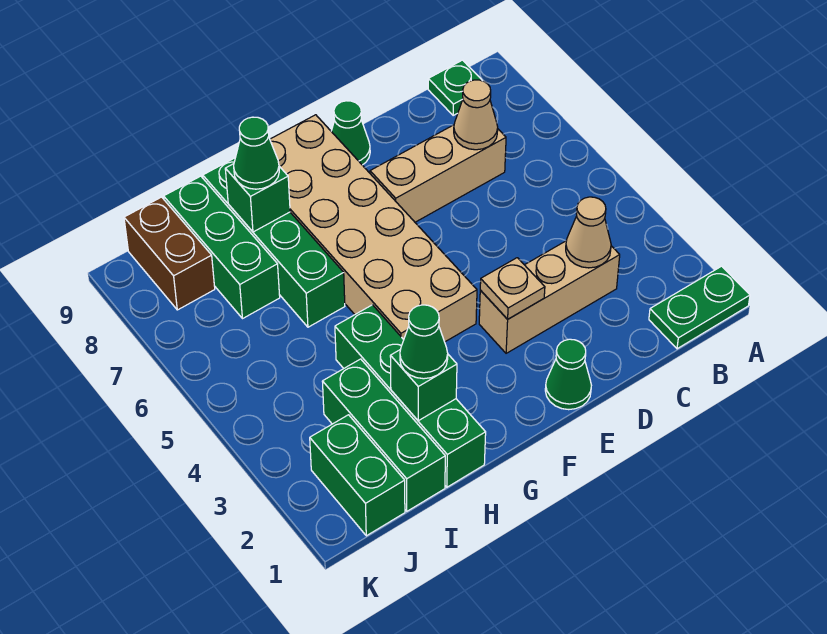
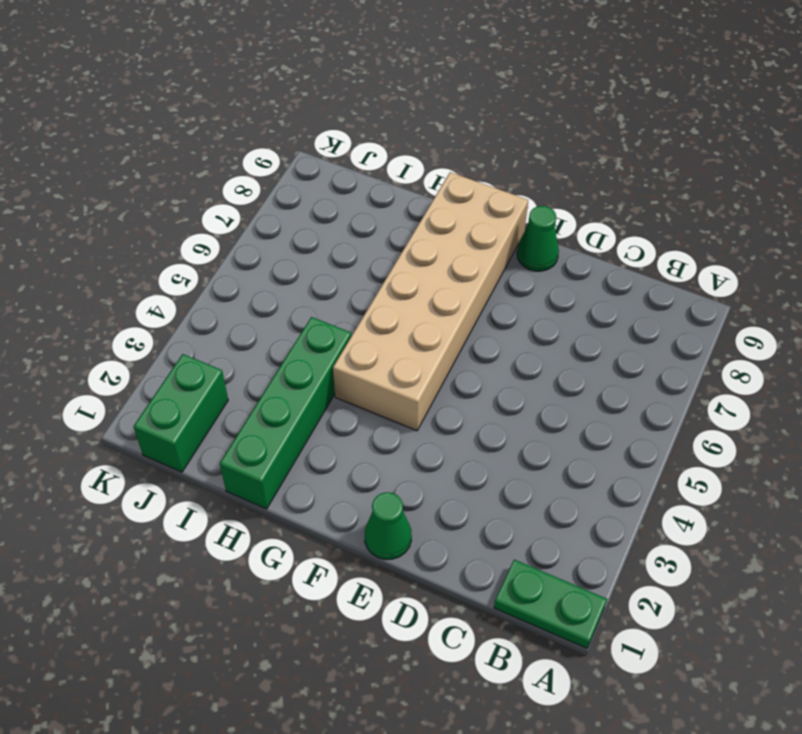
none -> green plate B9 level 1
none -> tan brick C3:E3 level 1
none -> tan brick C7:E7 level 1

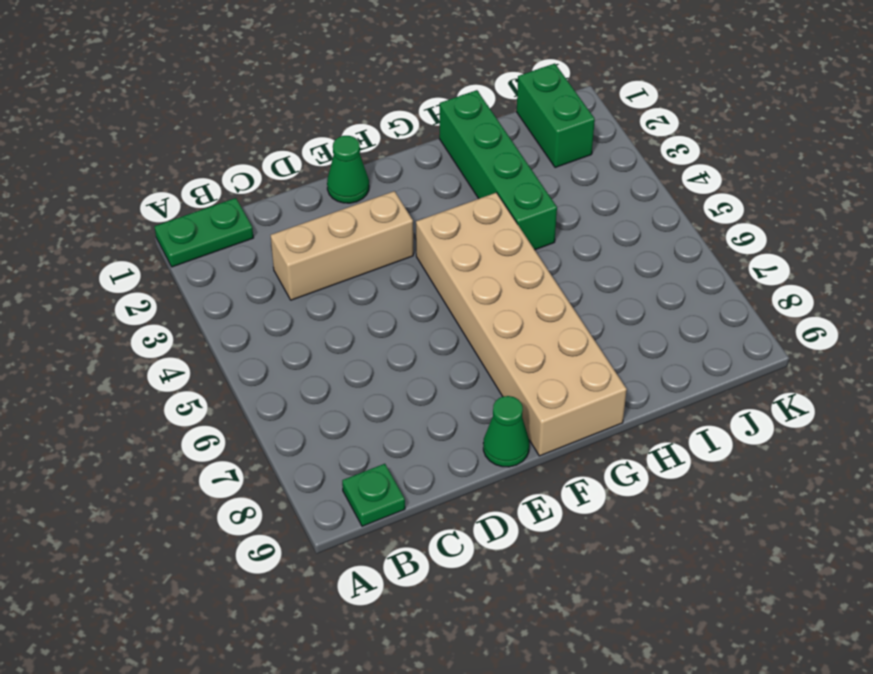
none -> tan brick C7:E7 level 1
none -> green brick H6:H9 level 1
none -> green brick I1:I3 level 1

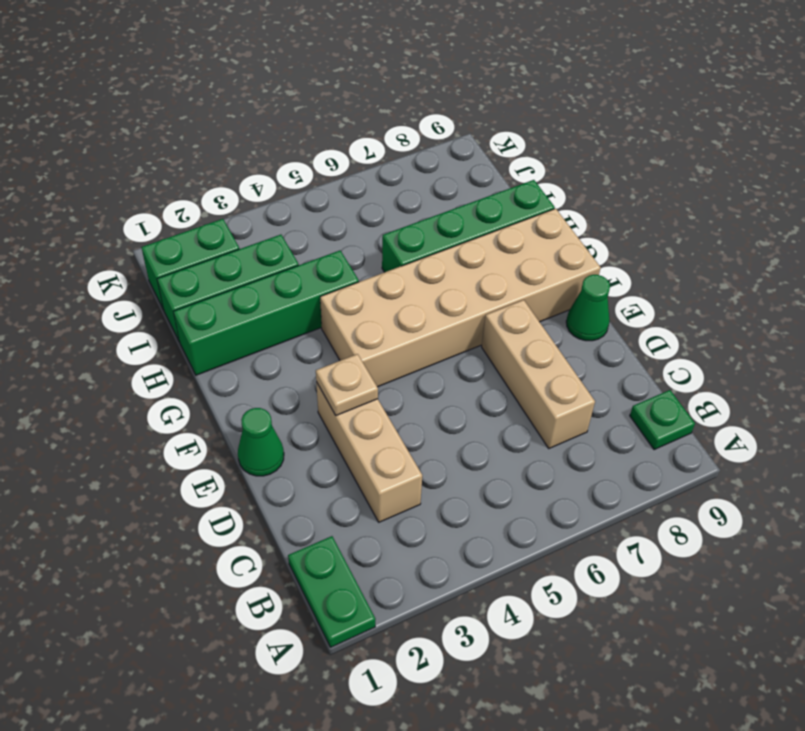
none -> green brick I7:I9 level 1
none -> brown brick J8:J9 level 1
none -> tan cone C3 level 2

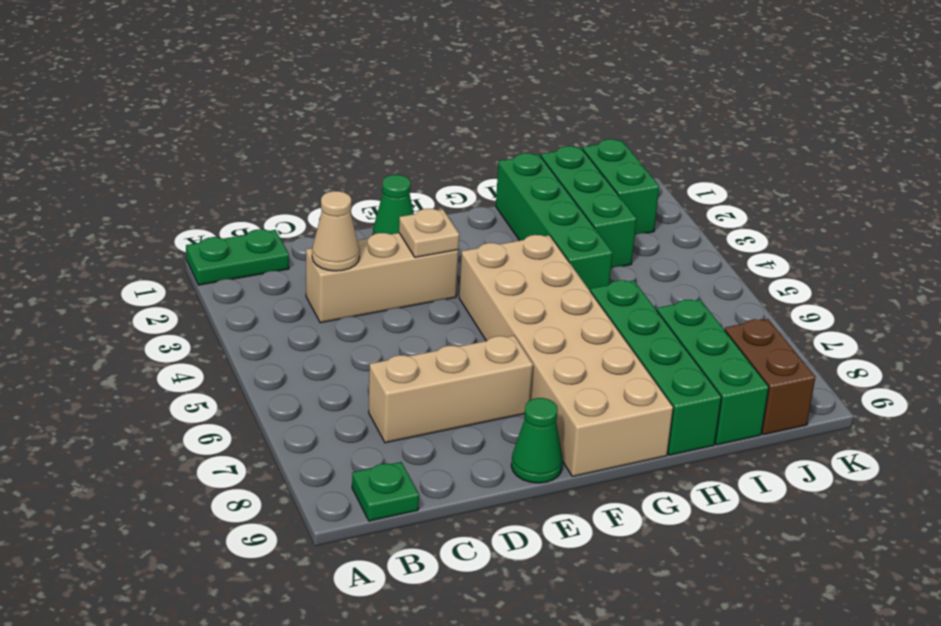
none -> tan cone C7 level 2
none -> green brick H2 level 2
none -> green brick H8 level 2

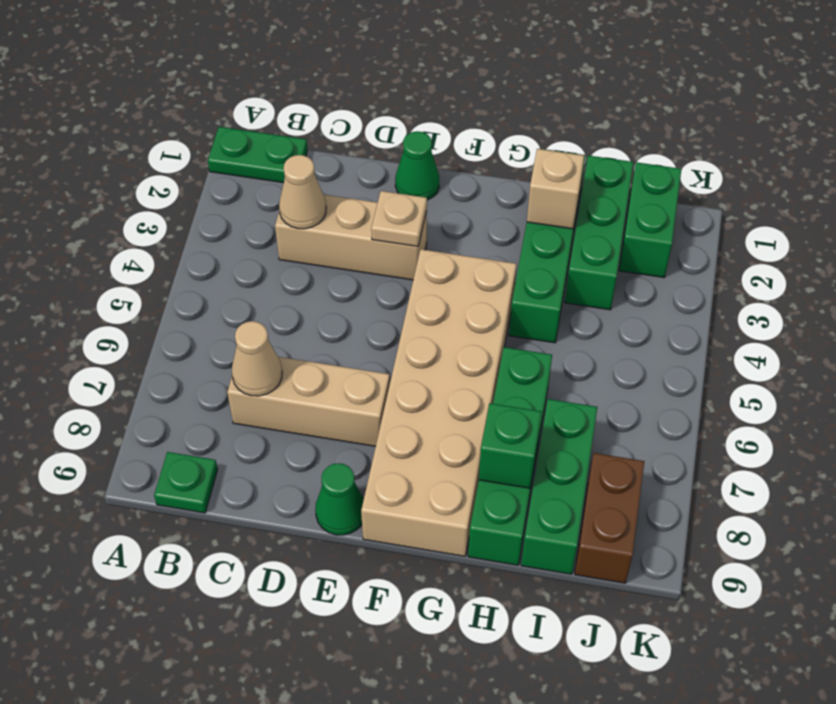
tan brick H2 level 2 -> green brick H2 level 2
none -> green cone H2 level 3
none -> green cone H8 level 3

